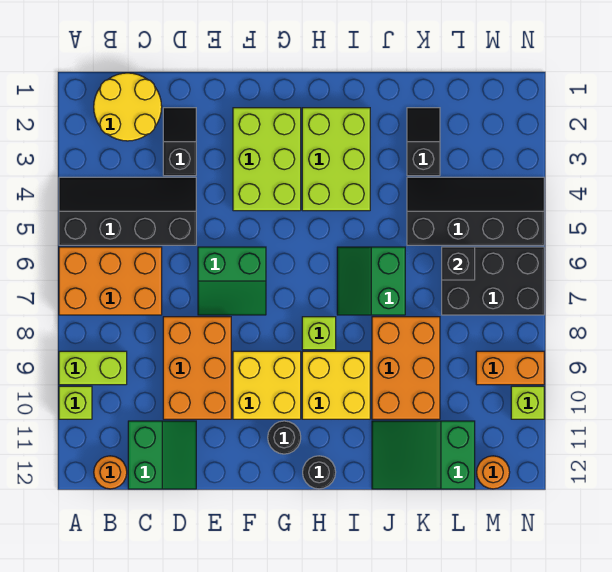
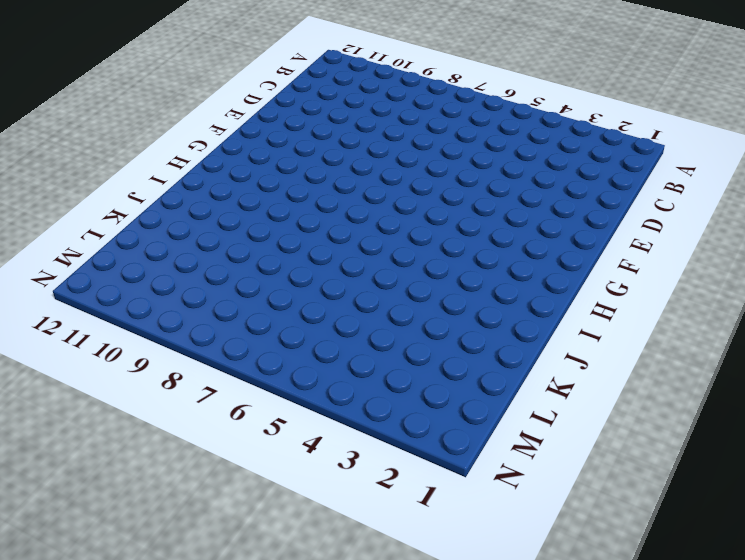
none -> black slope A4:D5 level 1 top 5
none -> orange brick A6:C7 level 1
none -> lime brick A9:B9 level 1

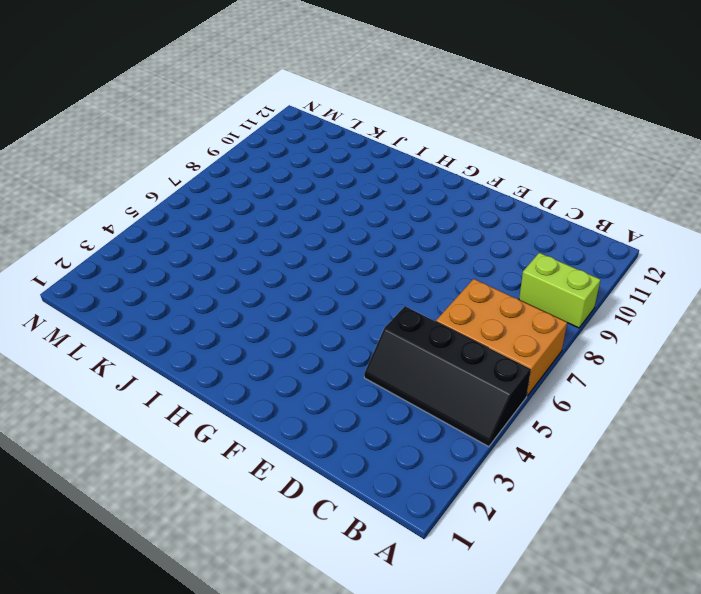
none -> lime brick A10 level 1
none -> yellow round brick B1:C2 level 1
none -> orange round brick B12 level 1

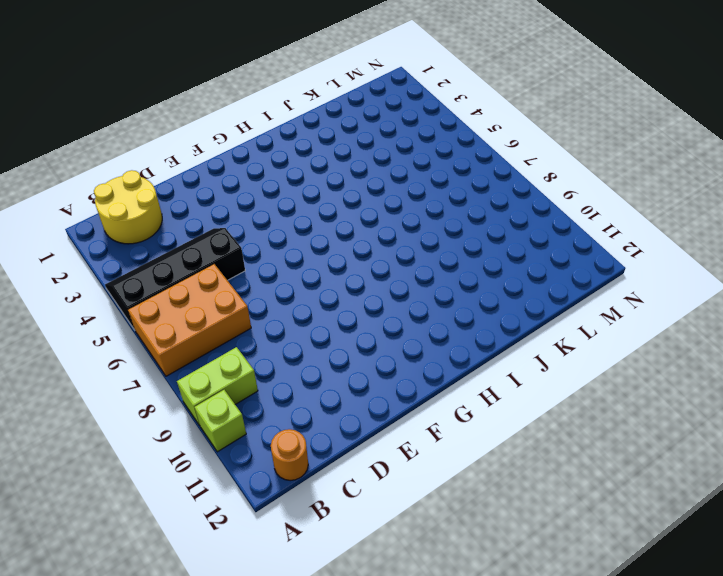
none -> green slope C11:D12 level 1 top C
none -> black slope D2:D3 level 1 top 3
none -> orange brick D8:E10 level 1

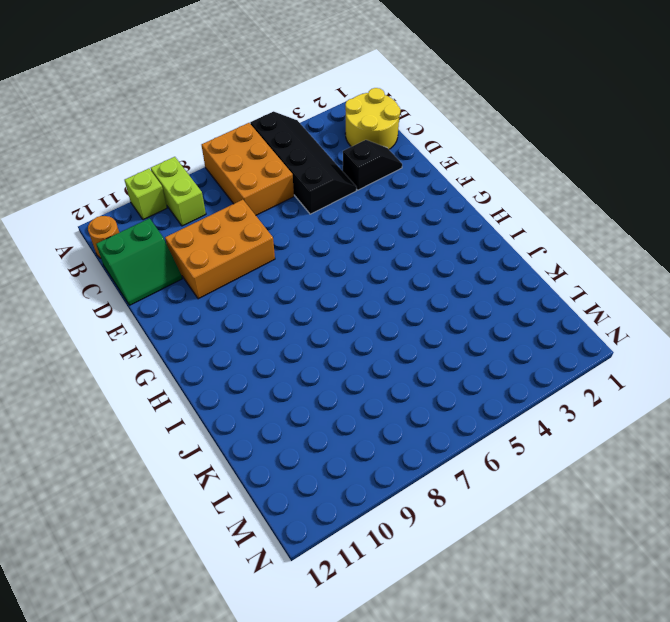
none -> green slope E6:F7 level 1 top 6
none -> lime brick F2:G4 level 1
none -> yellow brick F9:G10 level 1

